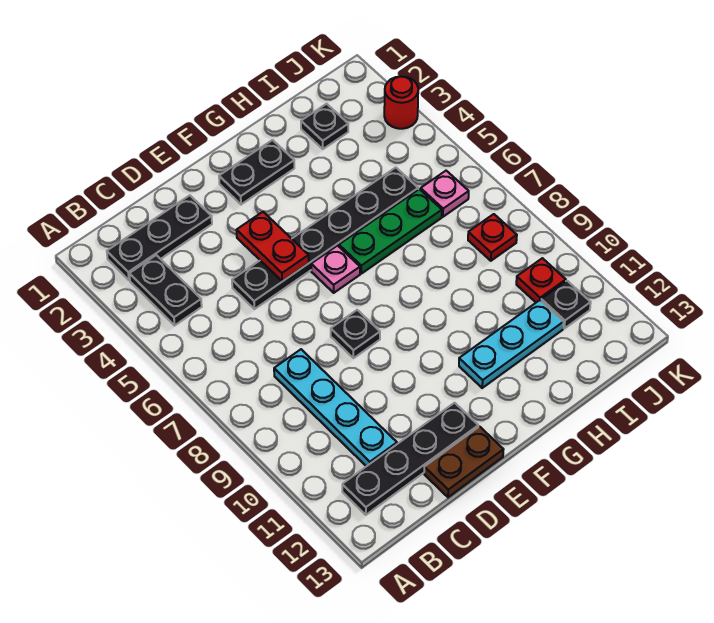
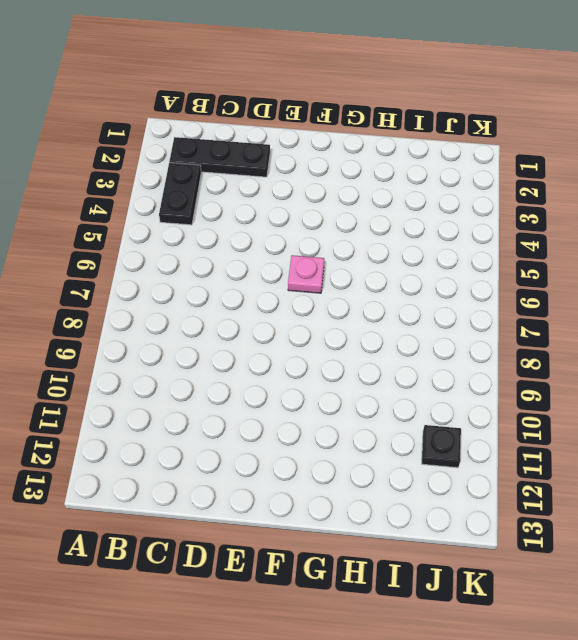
none -> black plate B12:E12 level 1
none -> cyan plate C8:C11 level 1
none -> black plate D5:I5 level 1

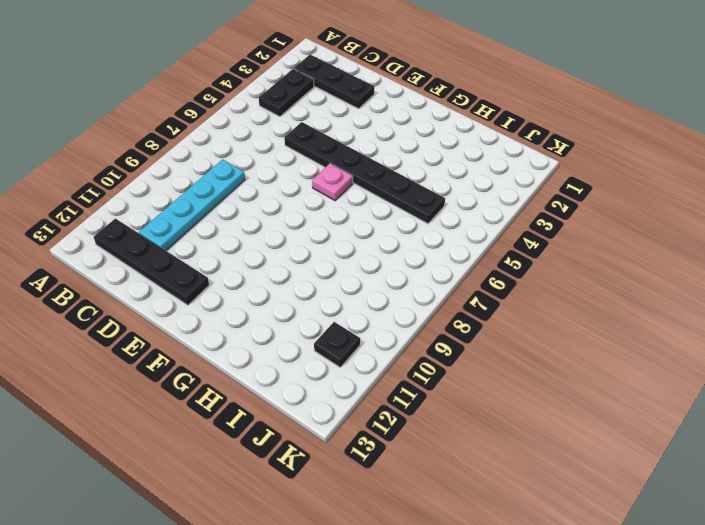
none -> brown plate D13:E13 level 1
none -> black plate E8 level 1
none -> black plate F2:G2 level 1

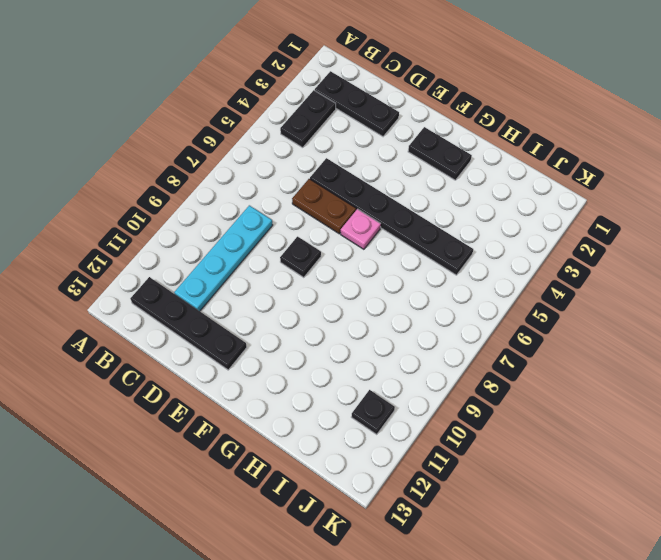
brown plate D6:E6 level 1 -> brown plate D13:E13 level 1
none -> green plate G6:I6 level 1
none -> cyan plate G11:I11 level 1
none -> black plate I2 level 1

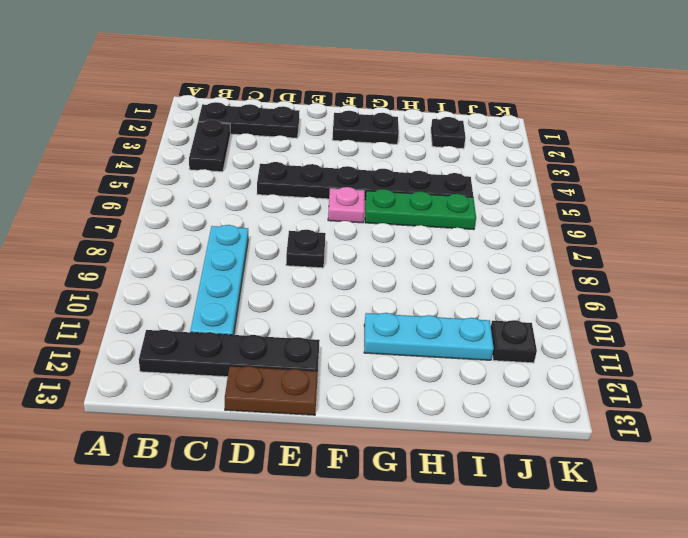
none -> pink plate J6 level 1
none -> red plate J8 level 1
none -> red plate J10 level 1

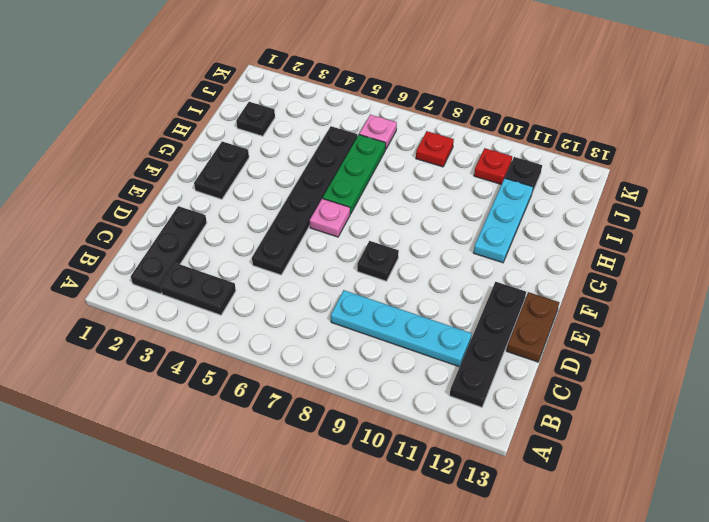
none -> red round brick K3 level 1
none -> red plate E4:E5 level 2

